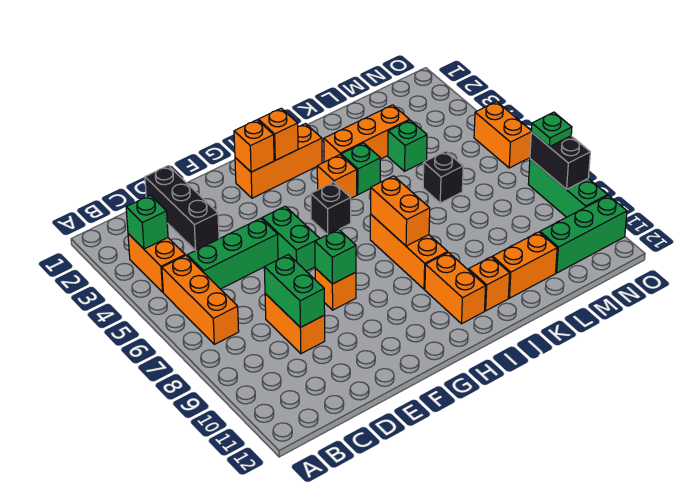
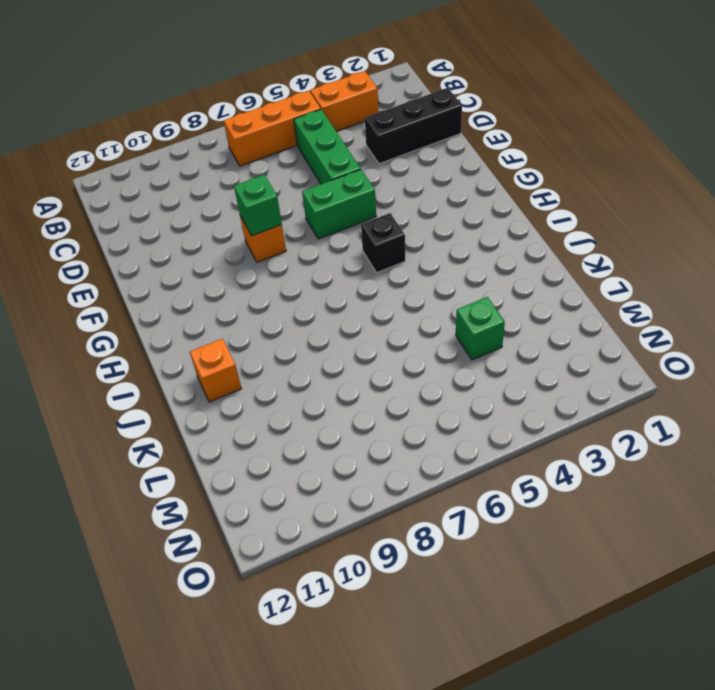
none -> orange brick D8:D9 level 1
none -> orange brick G2:I2 level 1
none -> orange brick I4 level 1

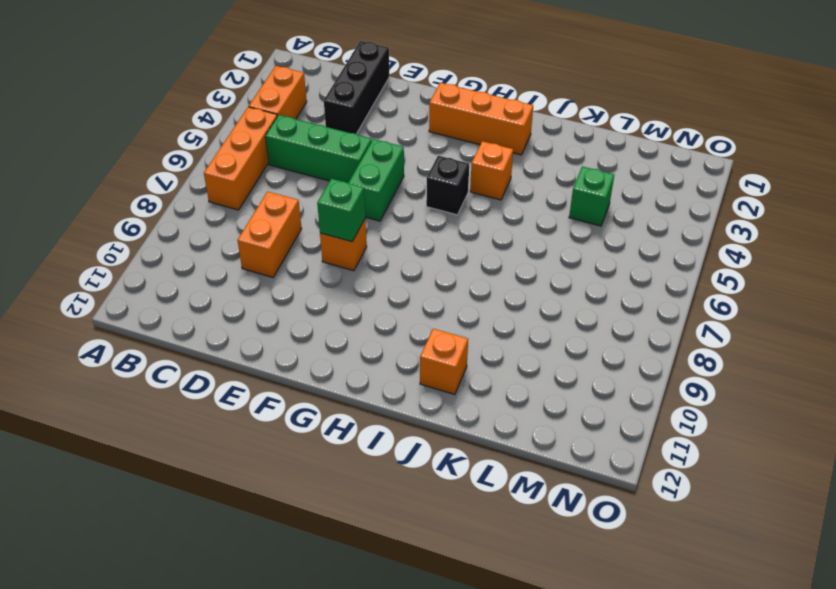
none -> orange brick I7:I9 level 1
none -> orange brick I10:I11 level 1
none -> orange brick J3:L3 level 1

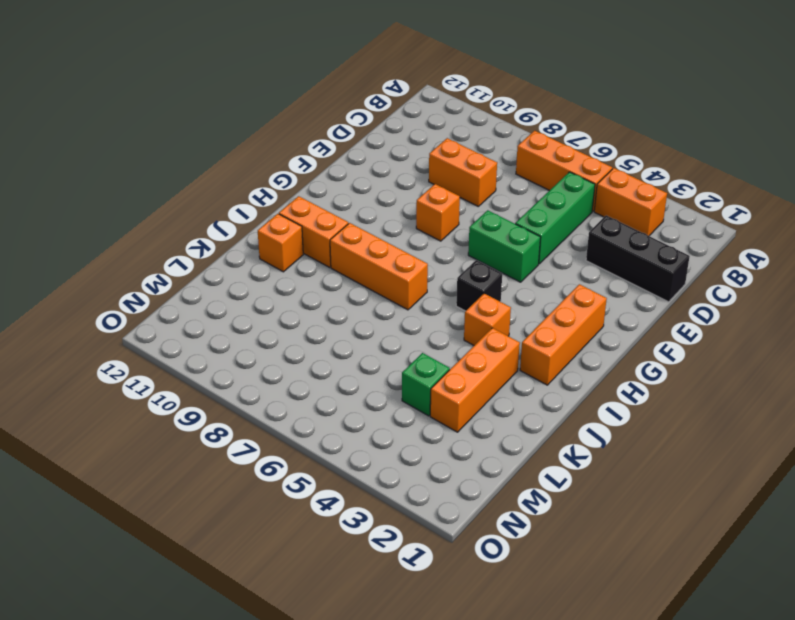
none -> green brick J4 level 1
none -> orange brick K11:L11 level 1
none -> black brick L6 level 1

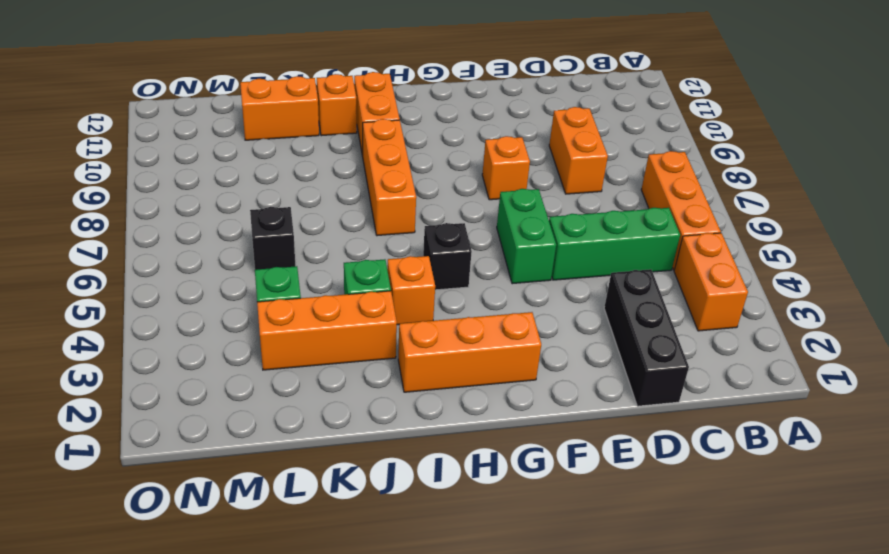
none -> green brick M11:O11 level 1
none -> orange brick O5:O6 level 1
none -> green brick O8:O10 level 1

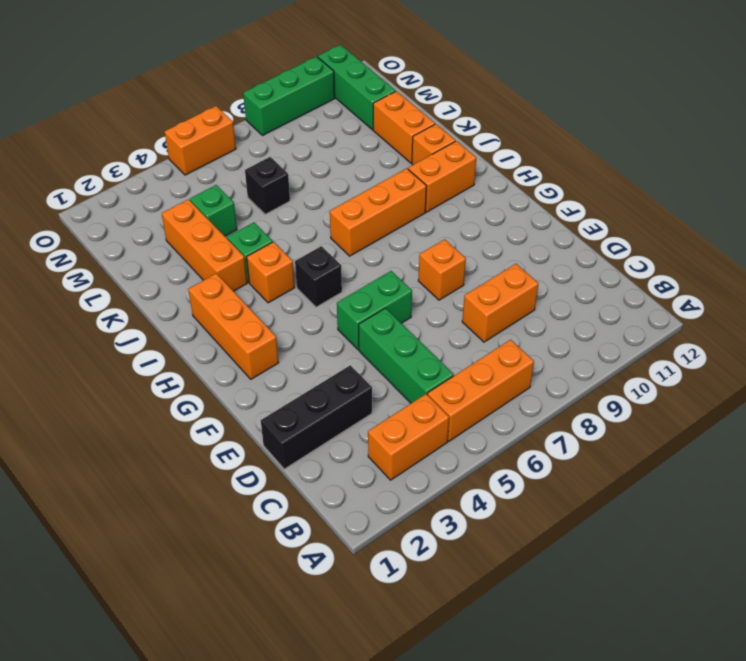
none -> green brick B3 level 2
none -> green brick D8:D9 level 2
none -> green brick F8 level 2

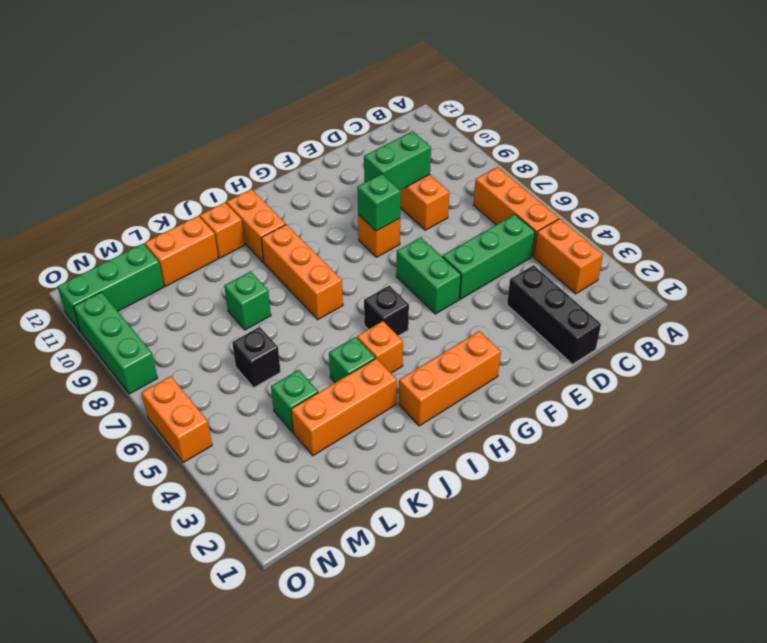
green brick D9:E9 level 2 -> green brick D8:D9 level 2
green brick K8 level 1 -> green brick B3 level 2
none -> orange brick G2 level 2
none -> orange brick H2 level 2
none -> orange brick I7:I8 level 2

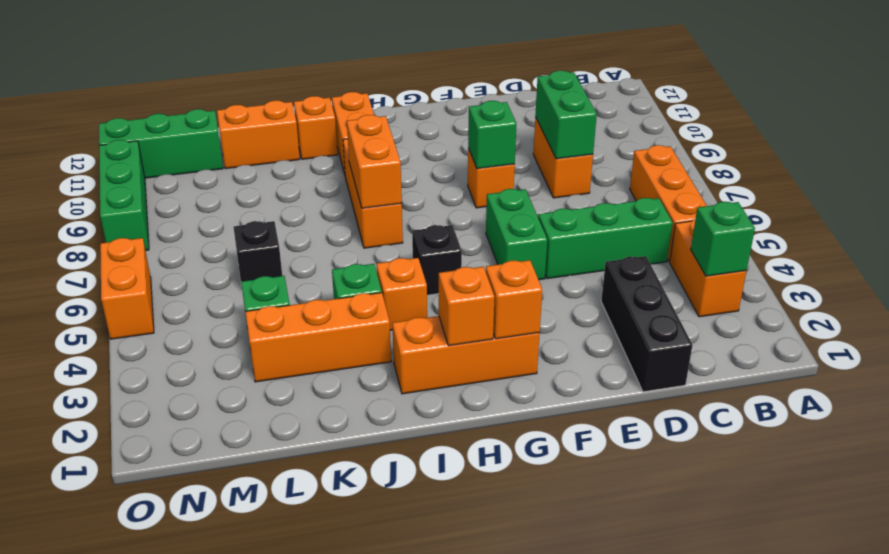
none -> black brick O8:O9 level 2
none -> green plate O8 level 3

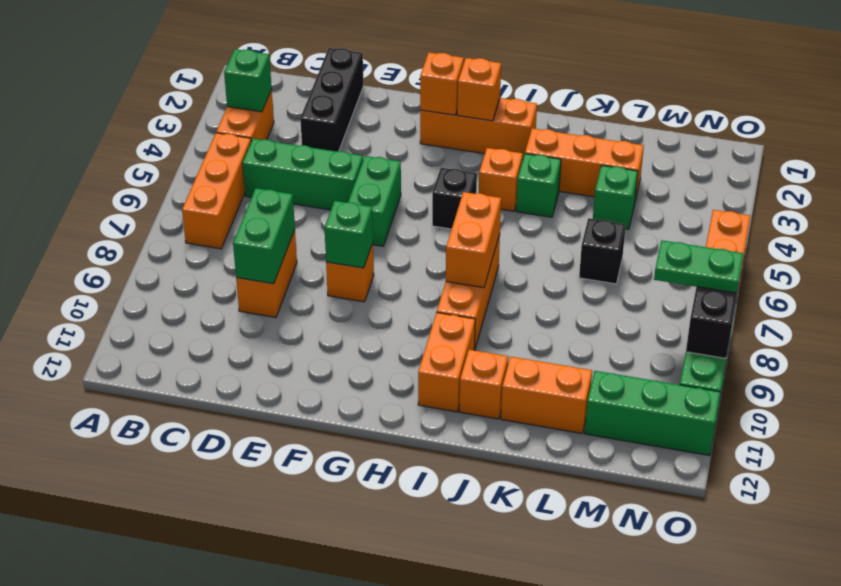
green plate N8:O8 level 3 -> green plate O8 level 3

